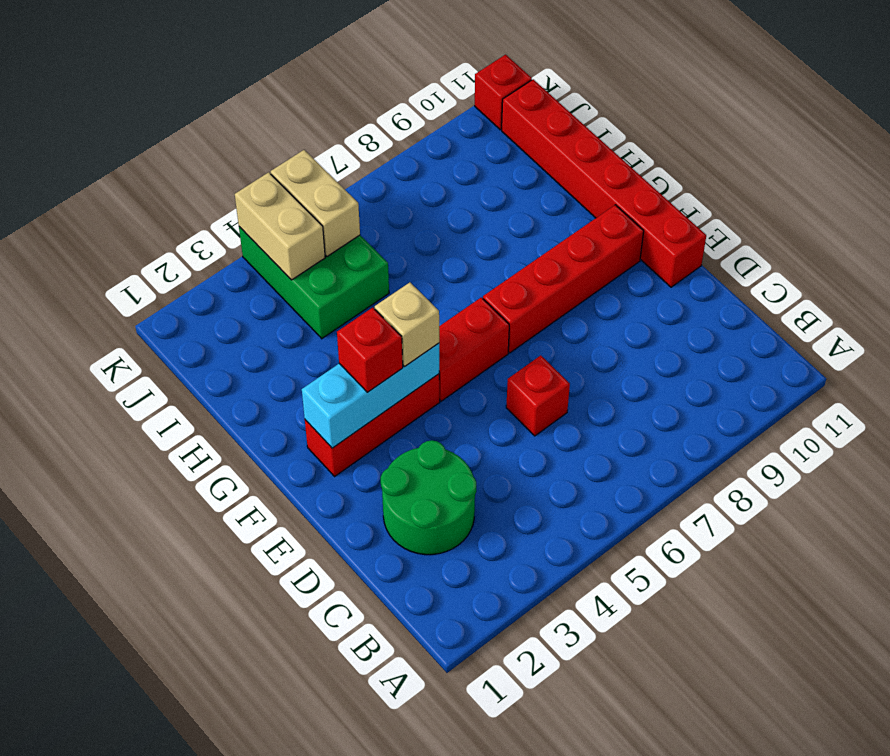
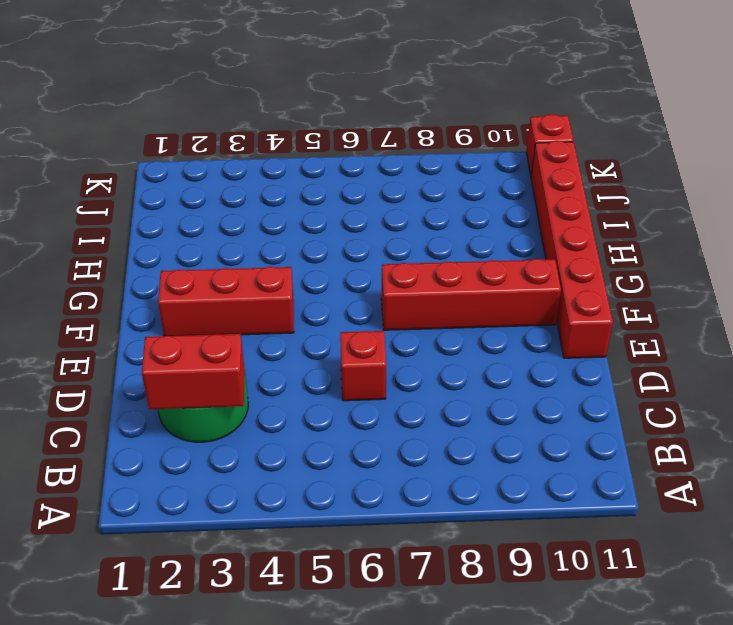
red brick C2:C3 level 2 -> red brick F5:F6 level 1
none -> green brick I4:K5 level 1
none -> cyan brick F2:F4 level 2
none -> tan brick J4:K4 level 2

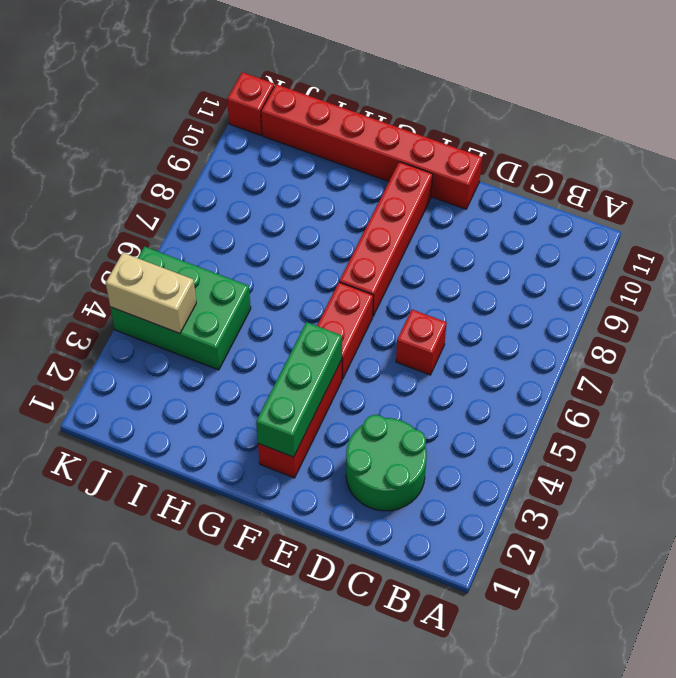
green brick F2:F4 level 2 -> cyan brick F2:F4 level 2
none -> tan brick J5:K5 level 2
none -> red brick F3 level 3
none -> tan brick F4 level 3

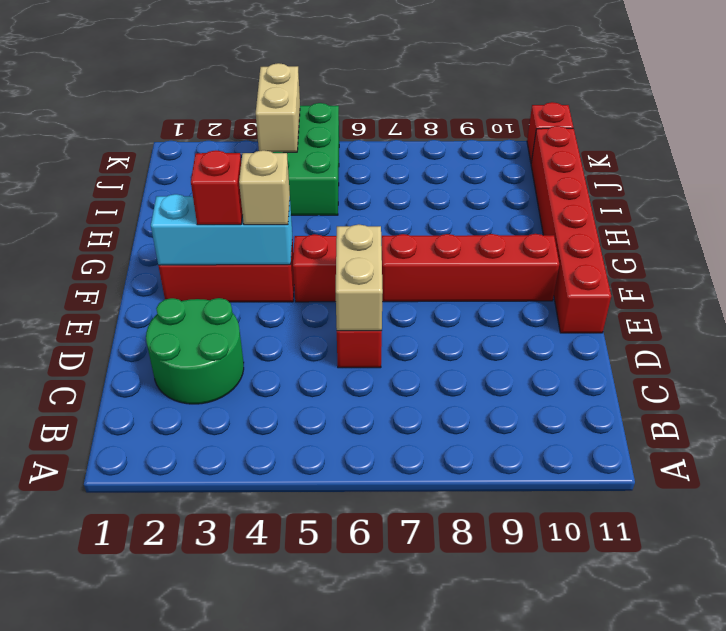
tan brick D6:E6 level 2 -> tan brick J5:K5 level 2

